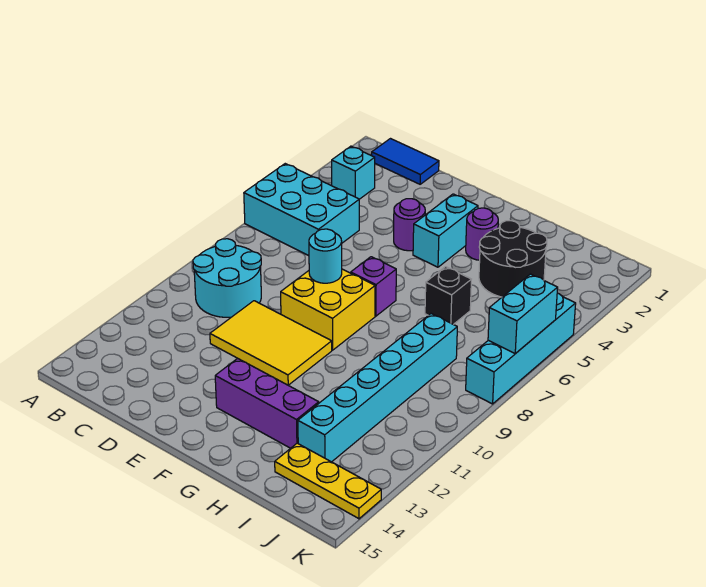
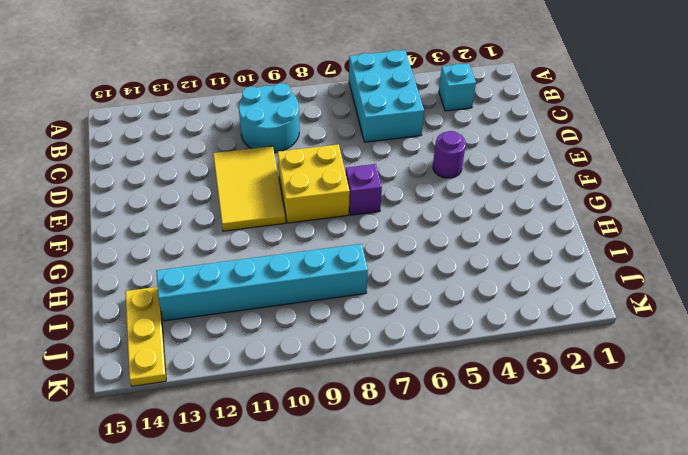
none -> blue tile B1:C1 level 1
none -> cyan brick F3:F4 level 1
none -> purple brick F13:H13 level 1

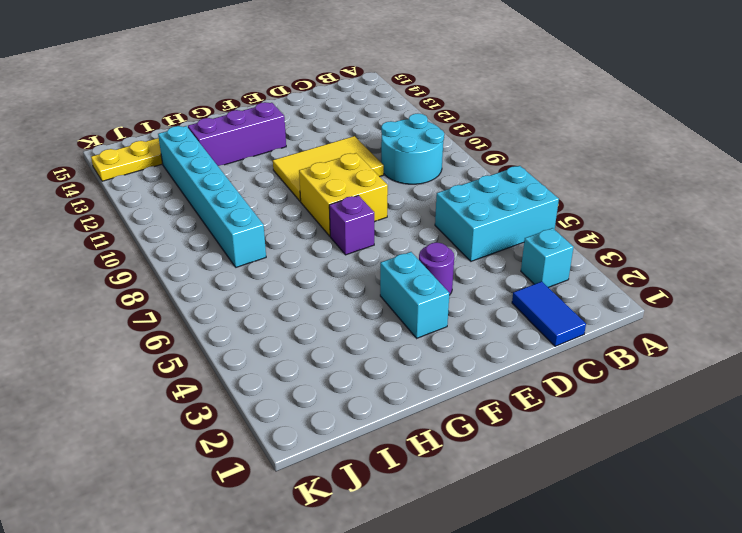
blue tile C1:C2 level 1 -> blue tile B1:C1 level 1
none -> purple round brick G3 level 1
none -> black round brick H3:I4 level 1
none -> black brick H6 level 1

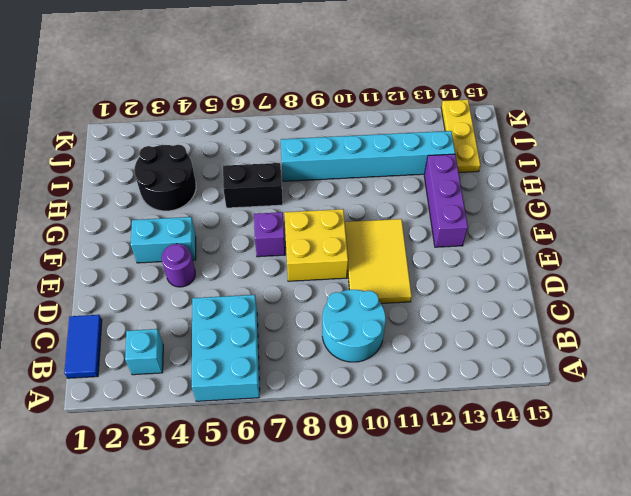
black brick H6:H7 level 1 -> black brick H6 level 1
none -> purple round brick G3 level 1
none -> cyan brick K5:K8 level 1
none -> cyan round brick E8 level 2

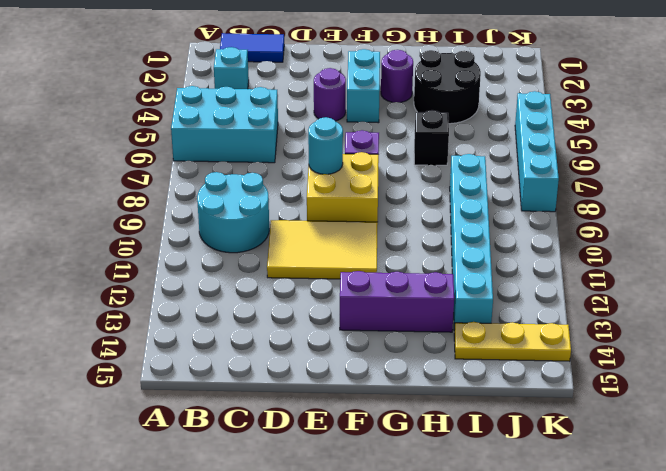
none -> cyan brick K6:K7 level 2

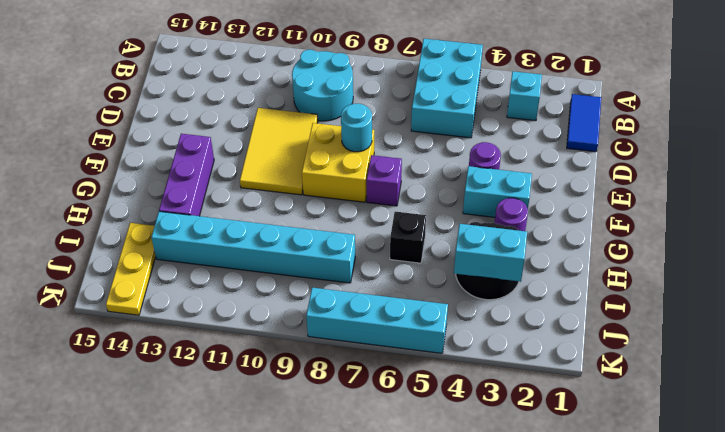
cyan brick I3:I4 level 2 -> cyan brick K6:K7 level 2

